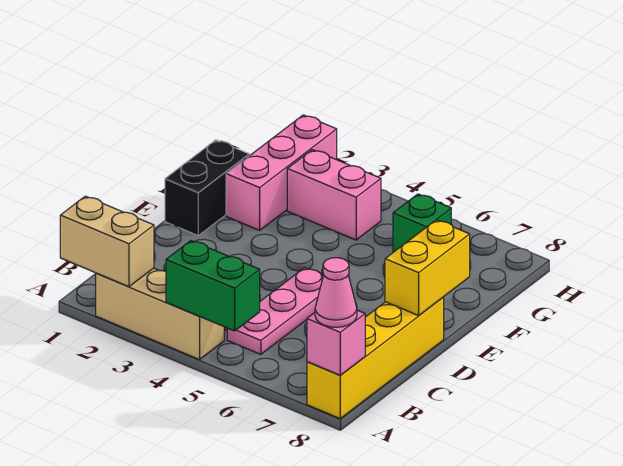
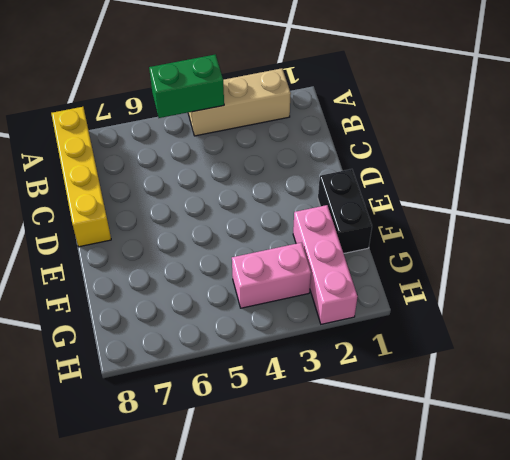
none -> pink plate B5:D5 level 1
none -> green brick G6 level 1
none -> tan brick A1:A2 level 2

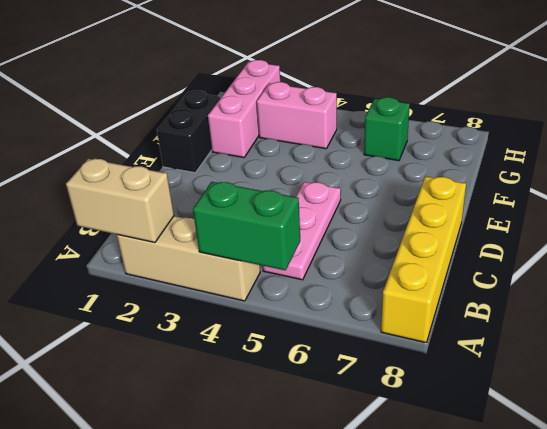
none -> pink brick A8 level 2
none -> yellow brick D8:E8 level 2
none -> pink cone A8 level 3

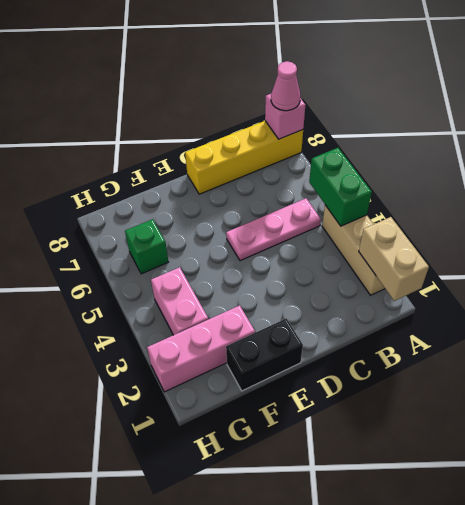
none -> yellow brick D8:E8 level 2

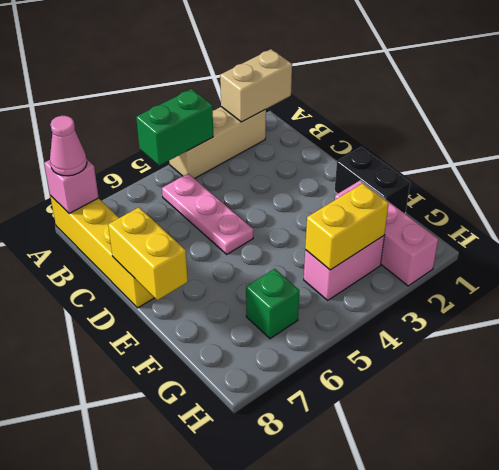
yellow brick G3:G4 level 2 -> none

